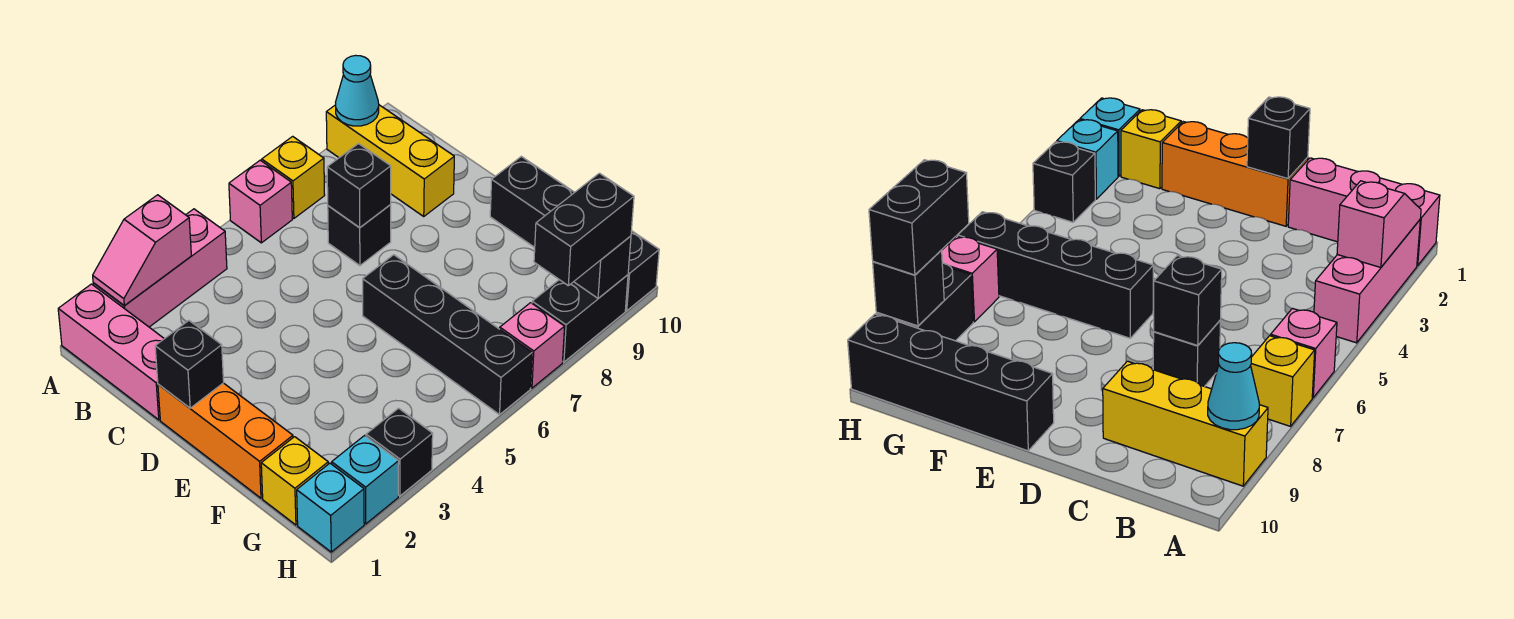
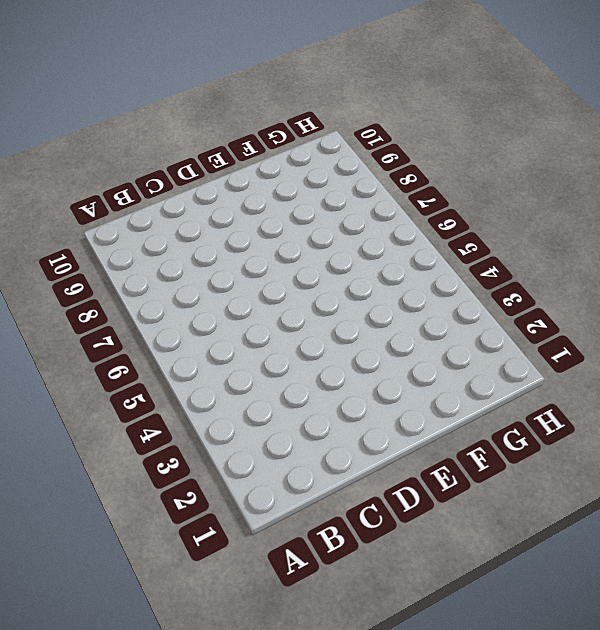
none -> pink brick A1:C1 level 1
none -> pink brick A2:A4 level 1
none -> pink brick A6 level 1

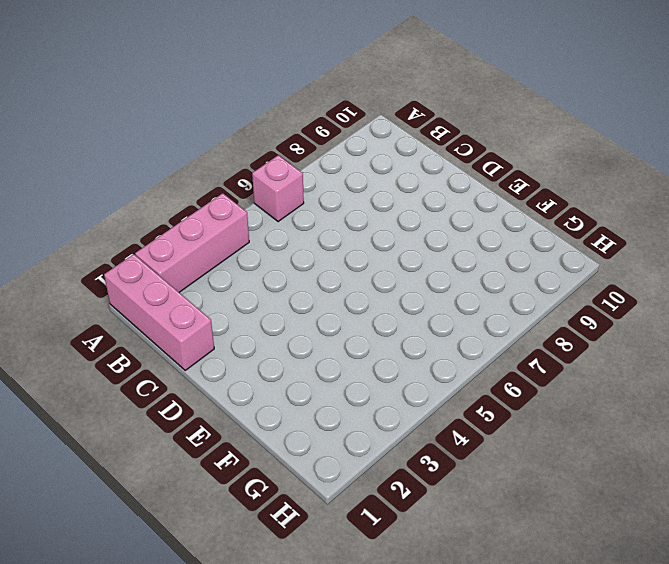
none -> yellow brick A7 level 1
none -> yellow brick A9:C9 level 1
none -> black brick C7 level 1

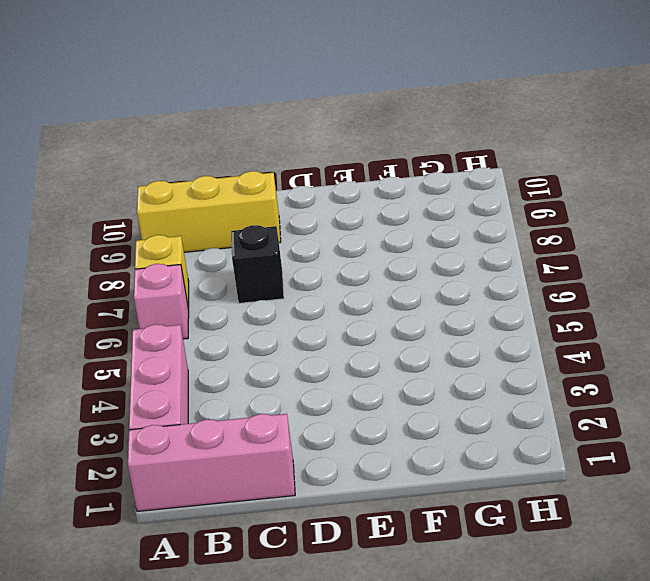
none -> orange brick D1:F1 level 1
none -> black brick E6:H6 level 1
none -> black brick E10:H10 level 1

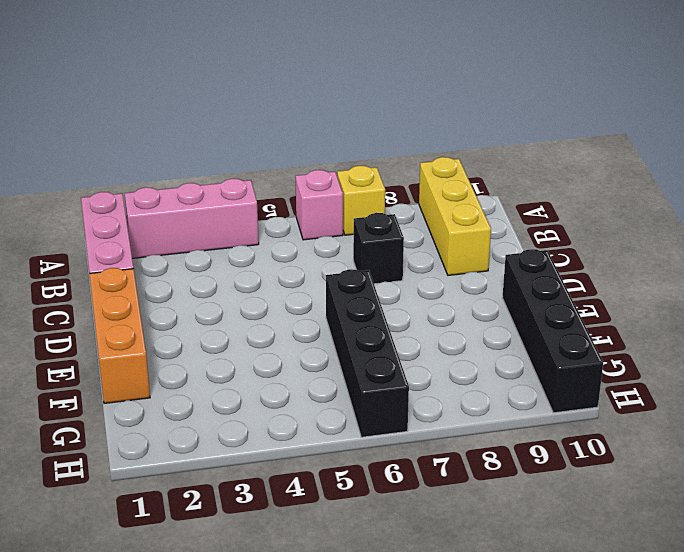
none -> yellow brick G1 level 1
none -> cyan brick H1 level 1
none -> cyan brick H2 level 1

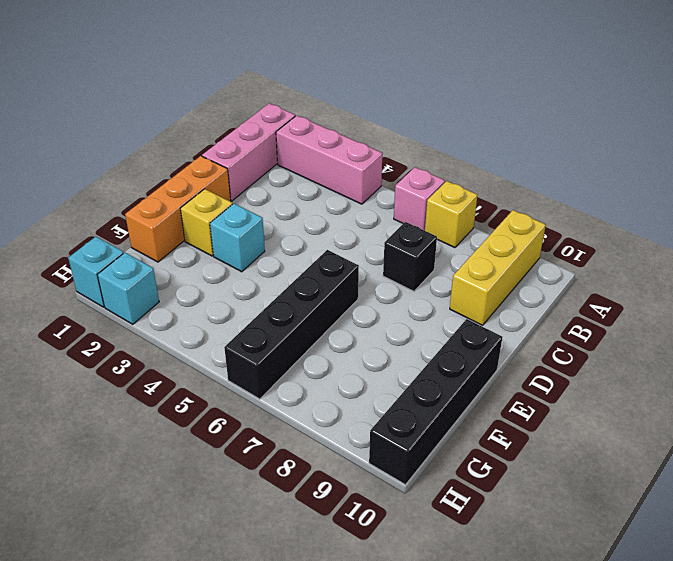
yellow brick E2 level 1 -> yellow brick G1 level 1
cyan brick E3 level 1 -> none
none -> black brick H3 level 1
none -> pink brick H7 level 1
none -> black brick H8:H9 level 1

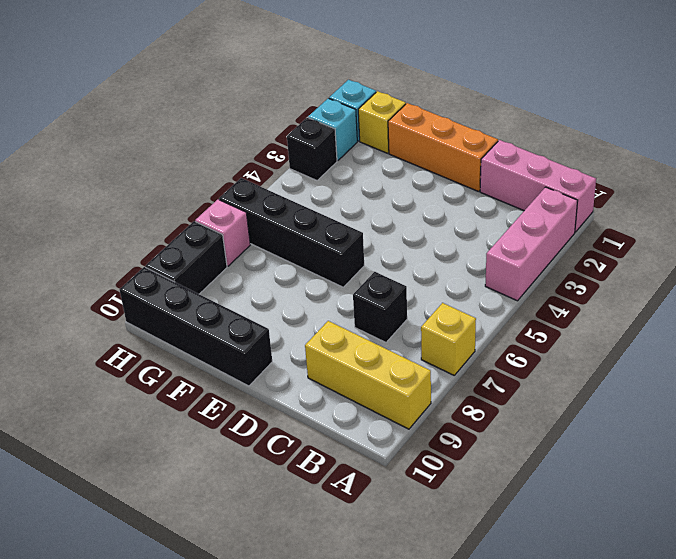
none -> pink brick A6 level 1
none -> pink slope A2:A3 level 2 top 3
none -> cyan cone A9 level 2

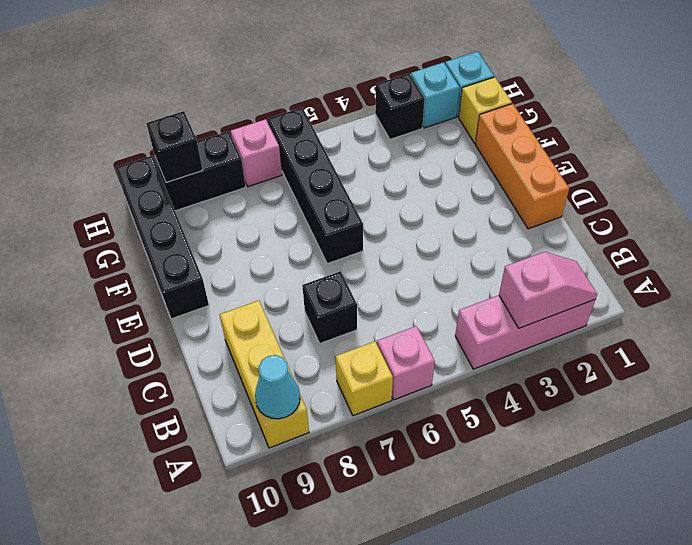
none -> pink brick A1:C1 level 1
none -> black brick C7 level 2
none -> black brick D1 level 2

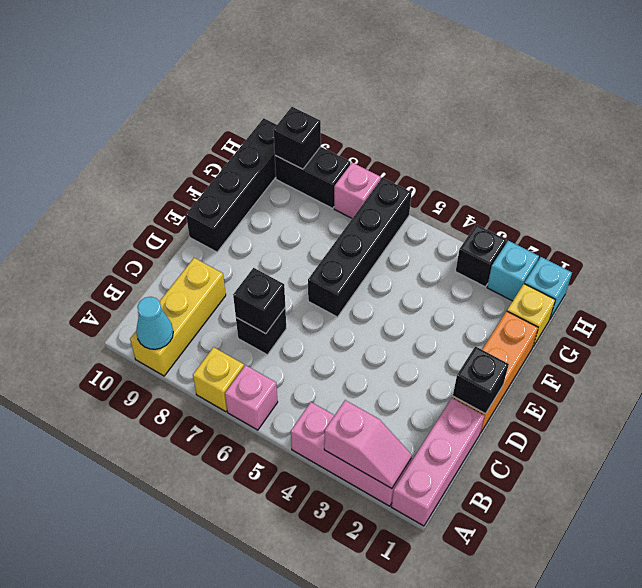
none -> black brick H8:H9 level 3

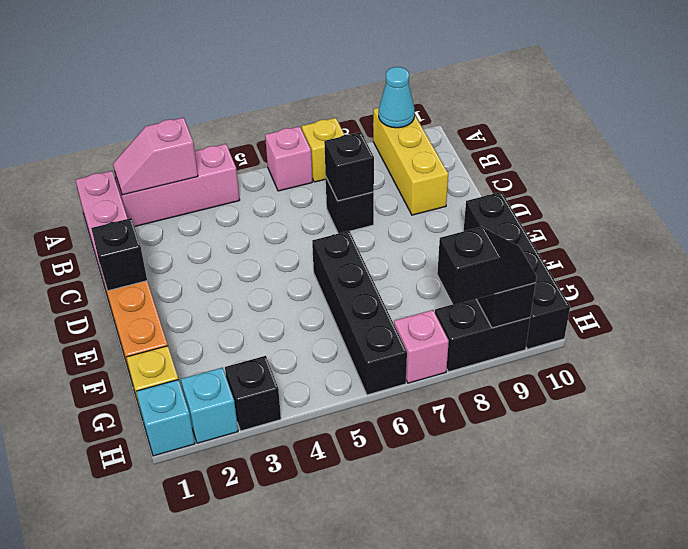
black slope H8:H9 level 3 top 8 -> black brick H8:H9 level 3

